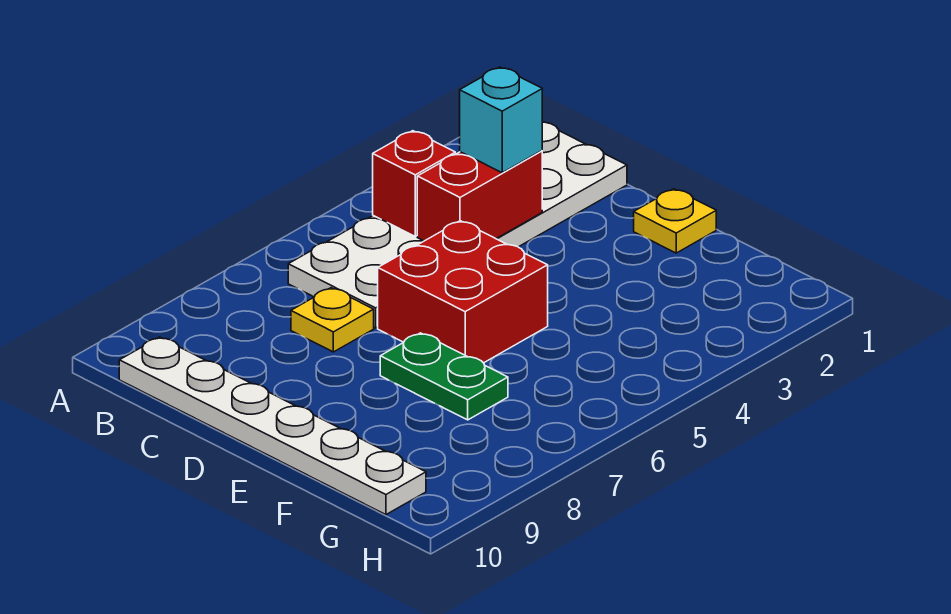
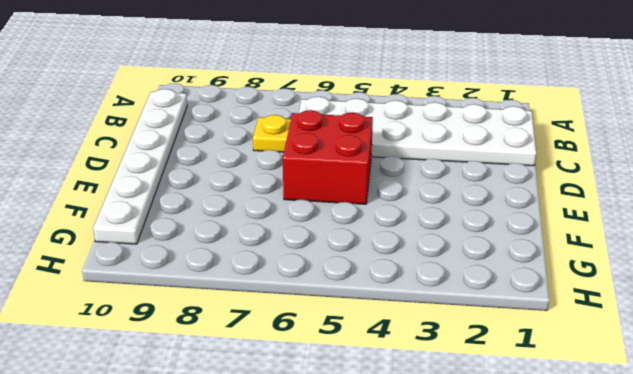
none -> yellow plate E1 level 1
none -> green plate E7:F7 level 1

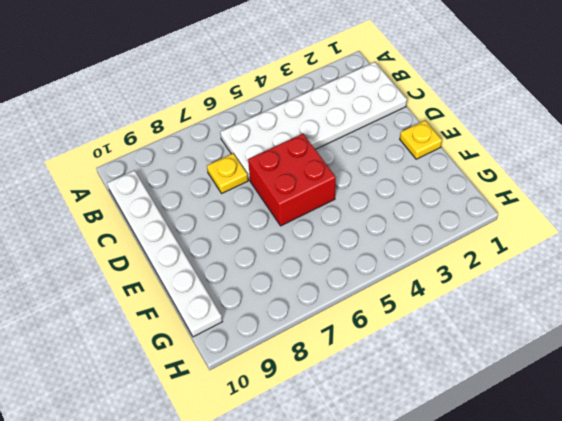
none -> green plate E7:F7 level 1
none -> red brick B4 level 2

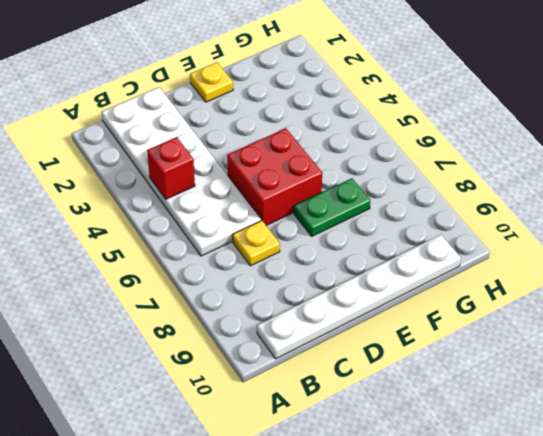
none -> red brick C3:C4 level 2
none -> cyan brick C3 level 3

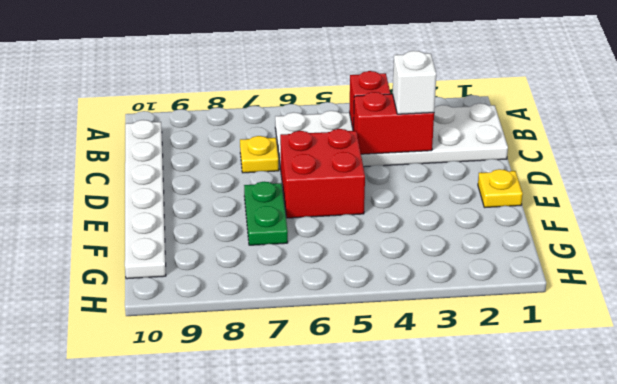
white brick C3 level 3 -> cyan brick C3 level 3

